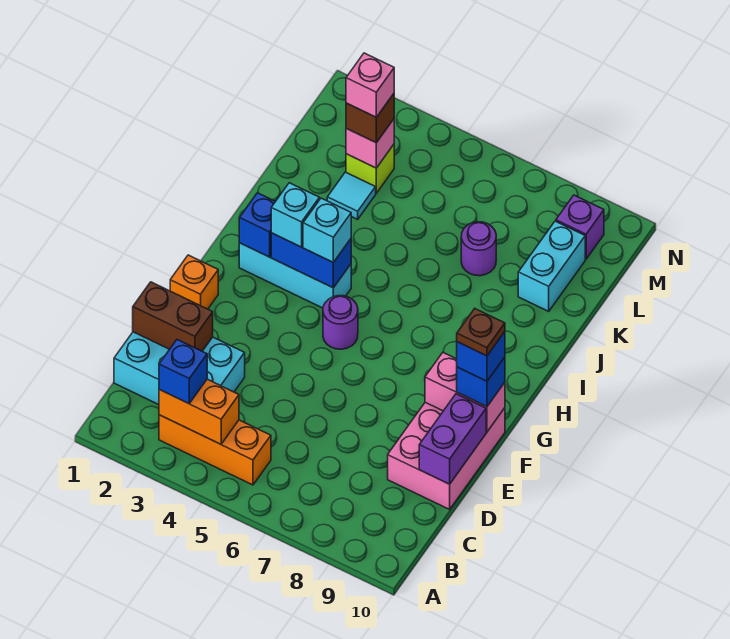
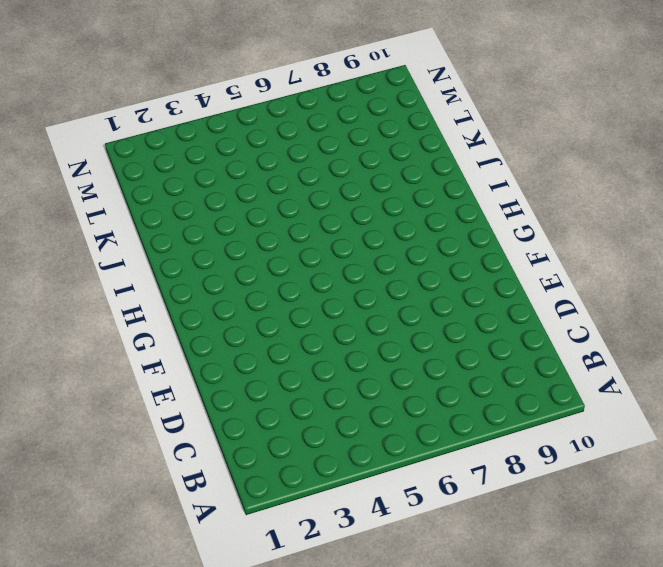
none -> orange brick B3:B5 level 1
none -> cyan brick C1:D3 level 1
none -> pink brick D9:F10 level 1

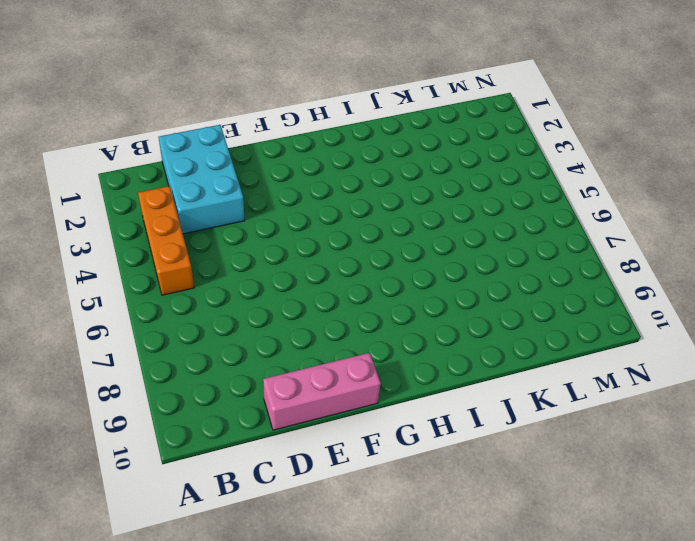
pink brick D10:F10 level 1 -> pink brick D9:F10 level 1
none -> orange brick F1 level 1
none -> purple round brick G5 level 1
none -> cyan brick H2:H4 level 1

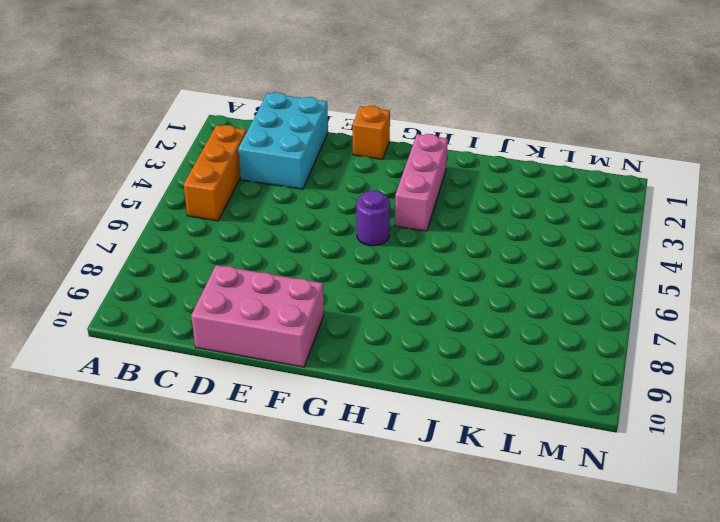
pink brick H2:H4 level 1 -> cyan brick H2:H4 level 1
none -> cyan tile K3 level 1
none -> purple round brick K7 level 1
none -> cyan brick K9:L9 level 1

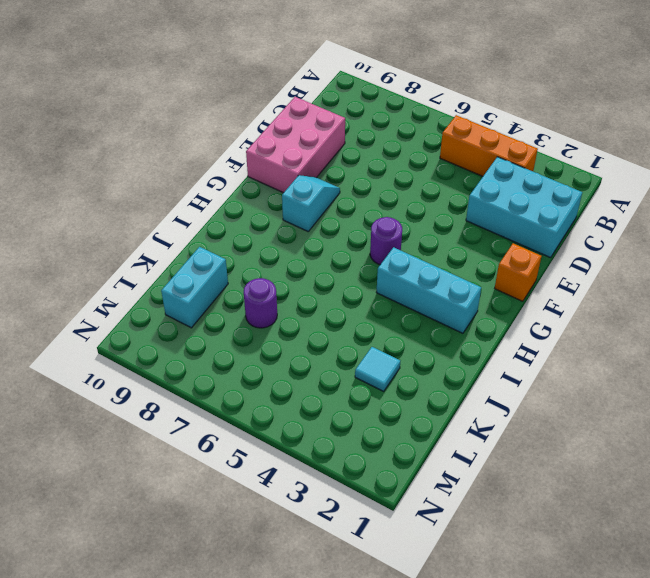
cyan slope F8:G8 level 1 top G -> none
none -> lime brick L3 level 1
none -> purple brick M9 level 1
none -> orange brick B3:B4 level 2

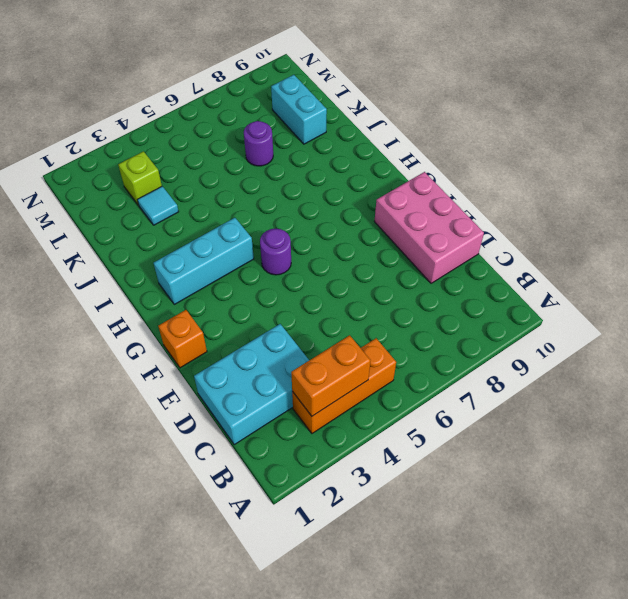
none -> purple brick M9 level 1
none -> brown brick D1:D2 level 2
none -> purple brick D10:E10 level 2

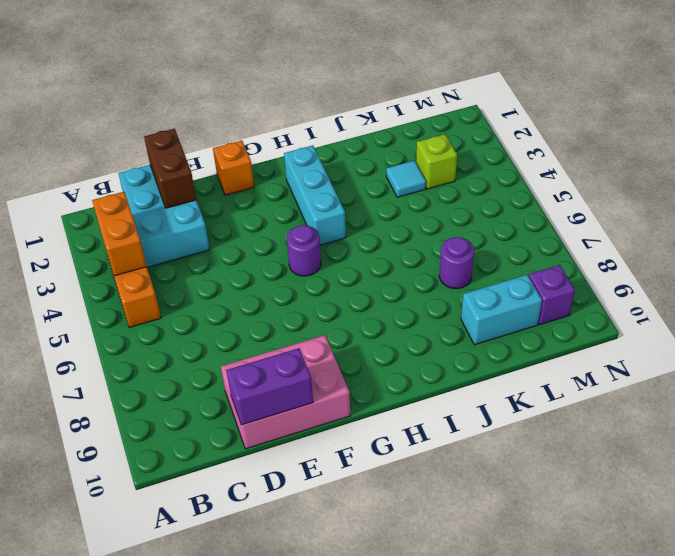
none -> pink brick F9:F10 level 2
none -> blue brick H2 level 2
none -> blue brick H3:H4 level 2

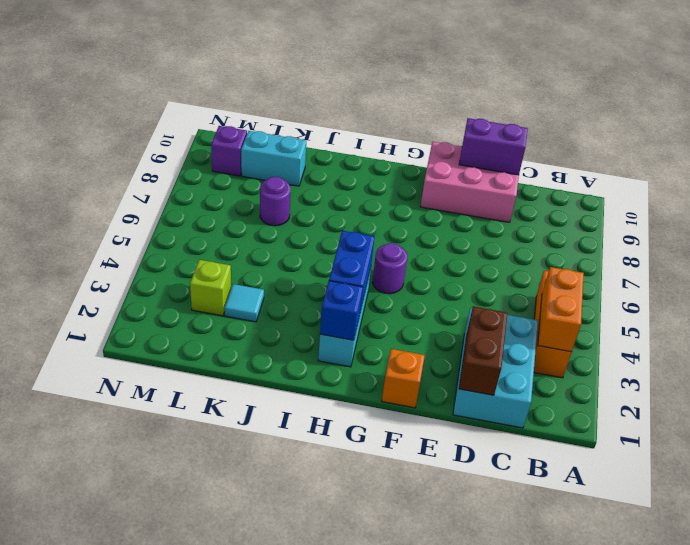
none -> pink brick F9:F10 level 2
none -> pink brick L3 level 2
none -> blue brick B3 level 3

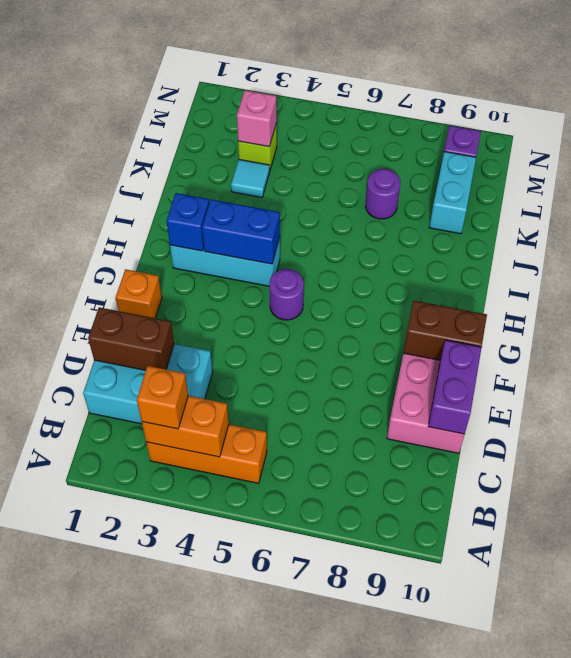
orange brick B3 level 3 -> blue brick B3 level 3
brown brick F9:F10 level 2 -> pink brick F9:F10 level 2
none -> blue brick F10 level 3
none -> cyan brick H3 level 3
none -> cyan brick H4 level 3

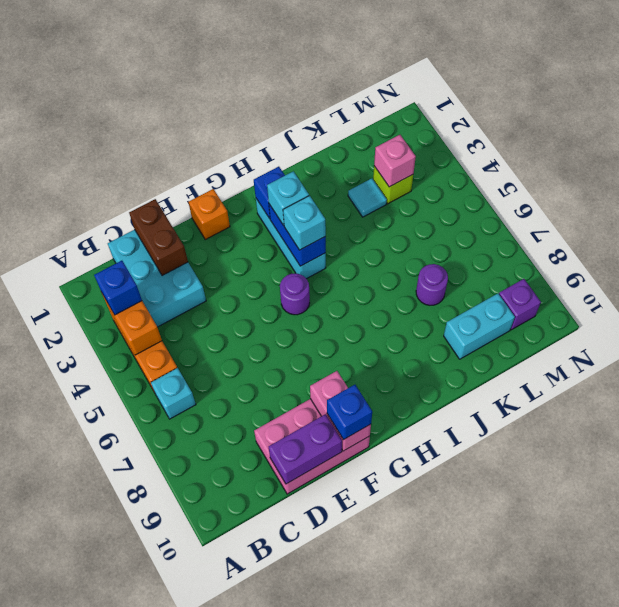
cyan brick B6 level 1 -> none
none -> brown brick L3 level 3
none -> blue brick F10 level 4
none -> pink brick L3 level 4

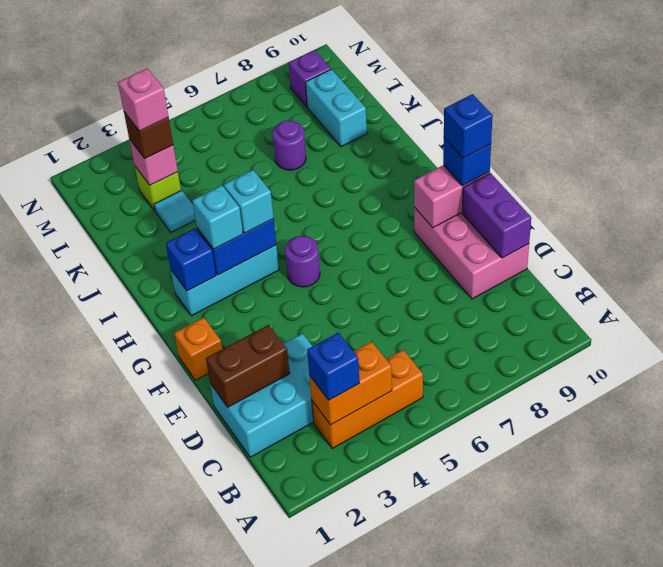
none -> brown plate F10 level 5

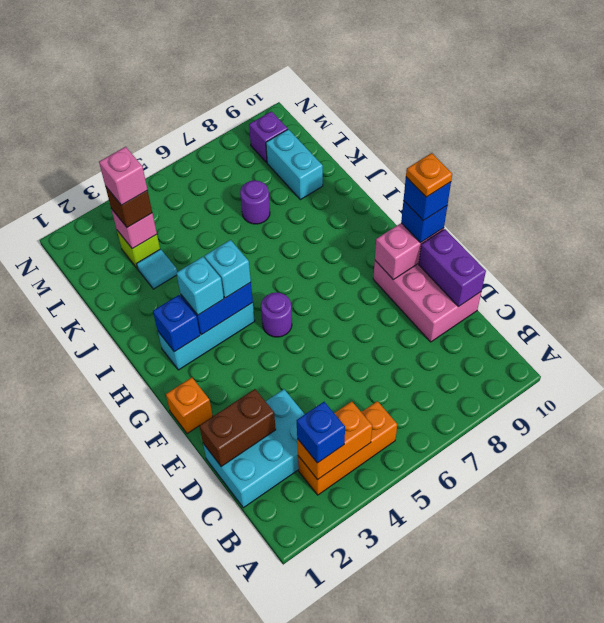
orange plate F10 level 5 -> brown plate F10 level 5

